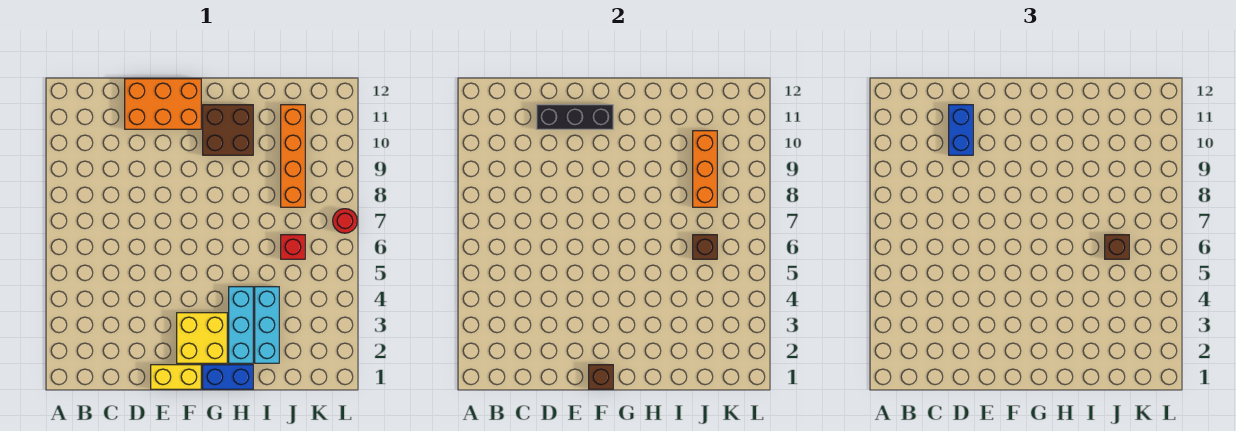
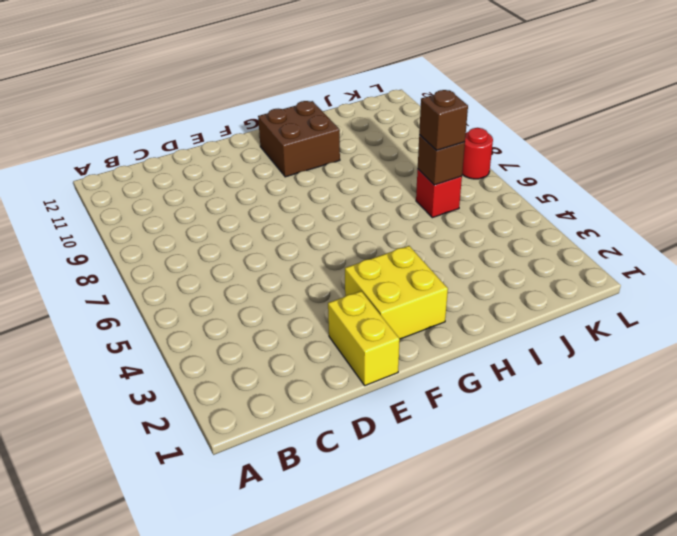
yellow brick E1:E2 level 1 -> yellow brick E1:F1 level 1
none -> orange brick D11:F12 level 1
none -> blue brick G1:H1 level 1
none -> cyan brick H2:H4 level 1

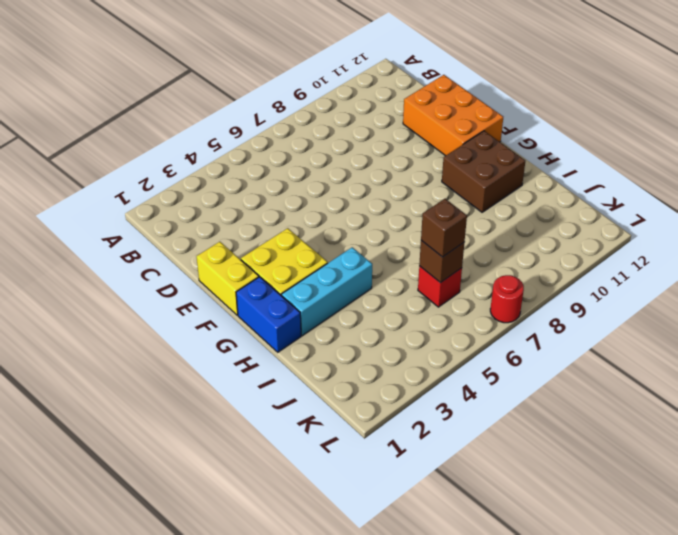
none -> cyan brick I2:I4 level 1
none -> orange brick J8:J11 level 1
none -> black brick D11:F11 level 2

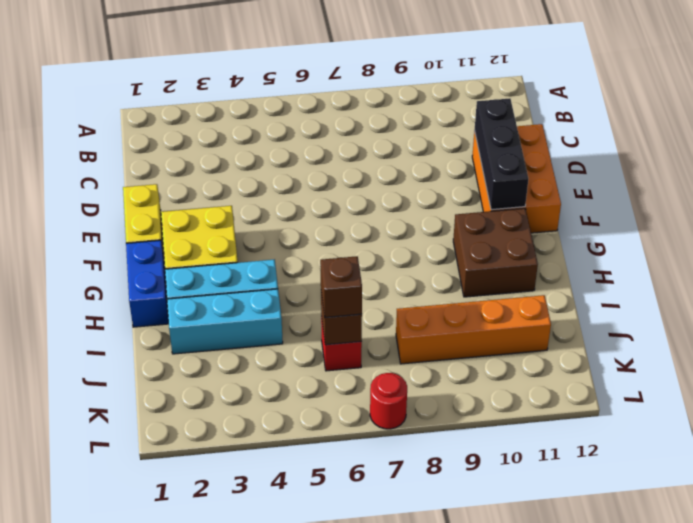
none -> brown brick F1 level 2
none -> orange brick J8:J10 level 2
none -> blue brick D10:D11 level 3

